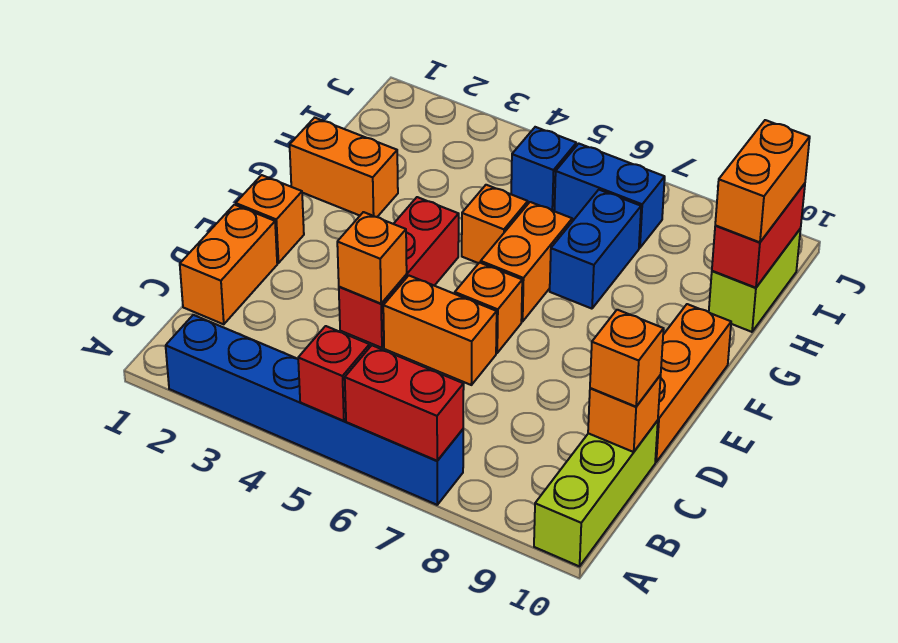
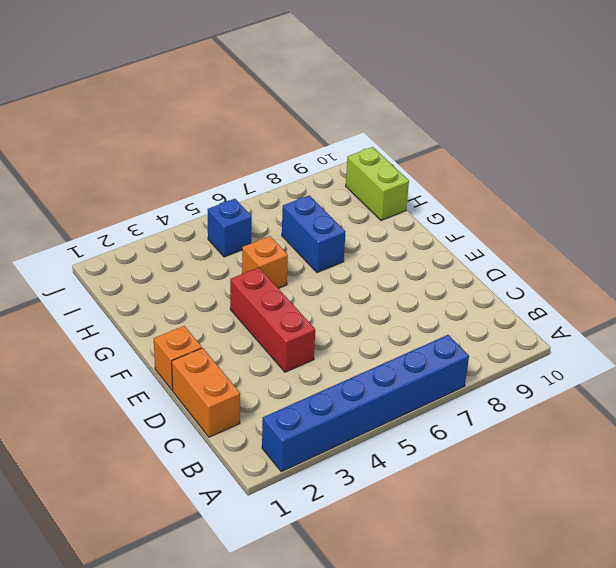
none -> lime brick A10:C10 level 1
none -> orange brick D5:D6 level 1
none -> orange brick D10:F10 level 1

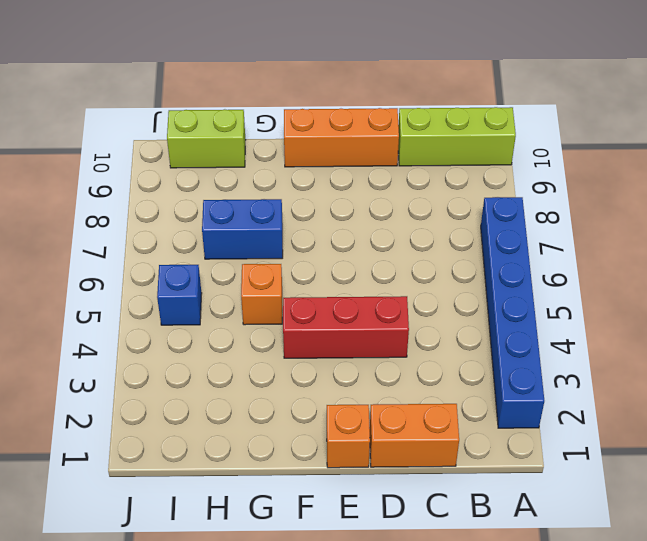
none -> orange brick D5:D6 level 1
none -> orange brick E6 level 1
none -> orange brick F6:G6 level 1

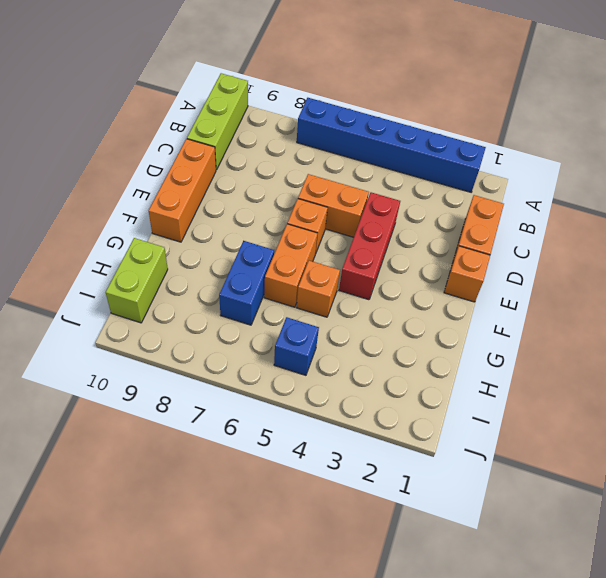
none -> orange brick G1:G2 level 1
none -> blue brick I6:I7 level 1
none -> red brick A5 level 2

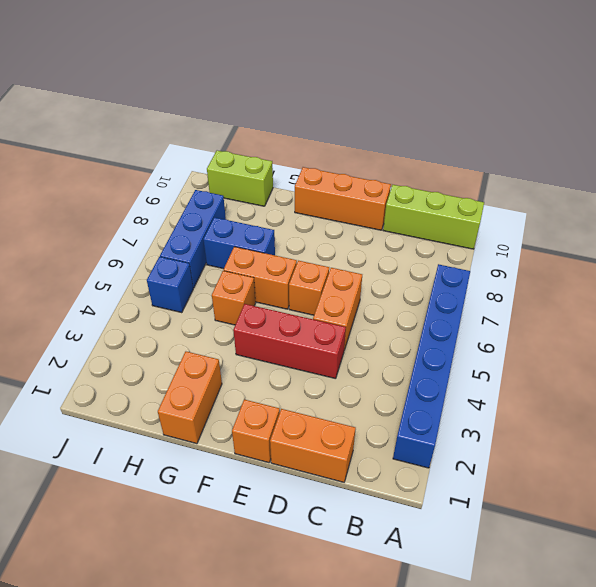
blue brick I6:I8 level 1 -> blue brick I6:I7 level 1
none -> red brick A5 level 2
none -> red brick A6:A7 level 2
none -> orange brick C10 level 2

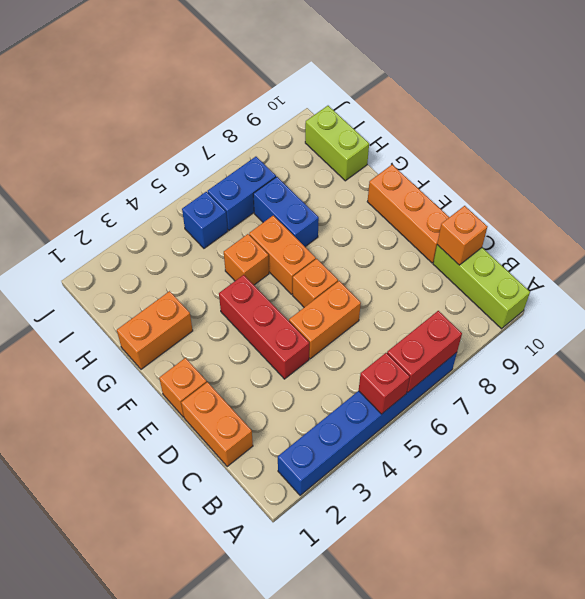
none -> orange brick D4 level 2
none -> red brick H10:I10 level 2
none -> orange brick C10 level 3

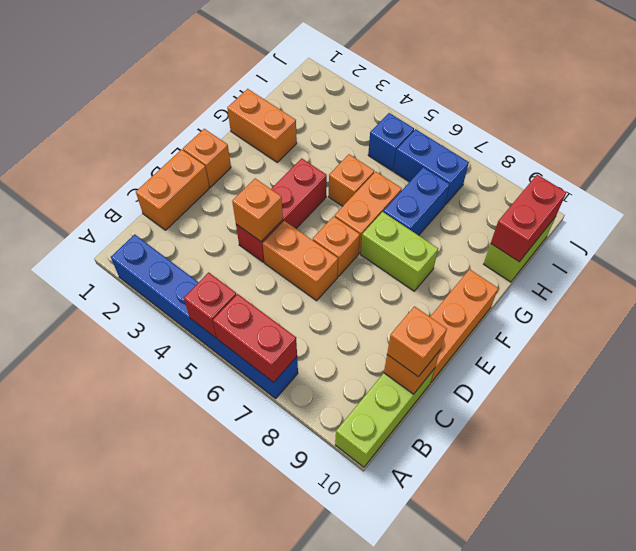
lime brick F7:F8 level 1 -> none
none -> orange brick H10:I10 level 3

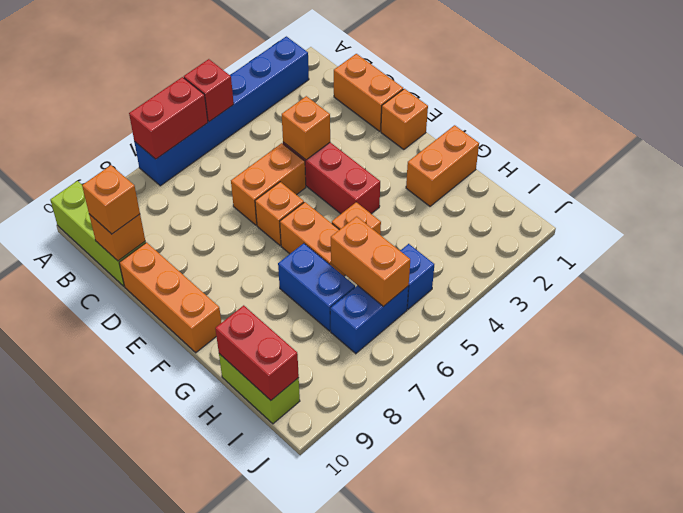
orange brick H6:I6 level 2 -> orange brick H10:I10 level 3

